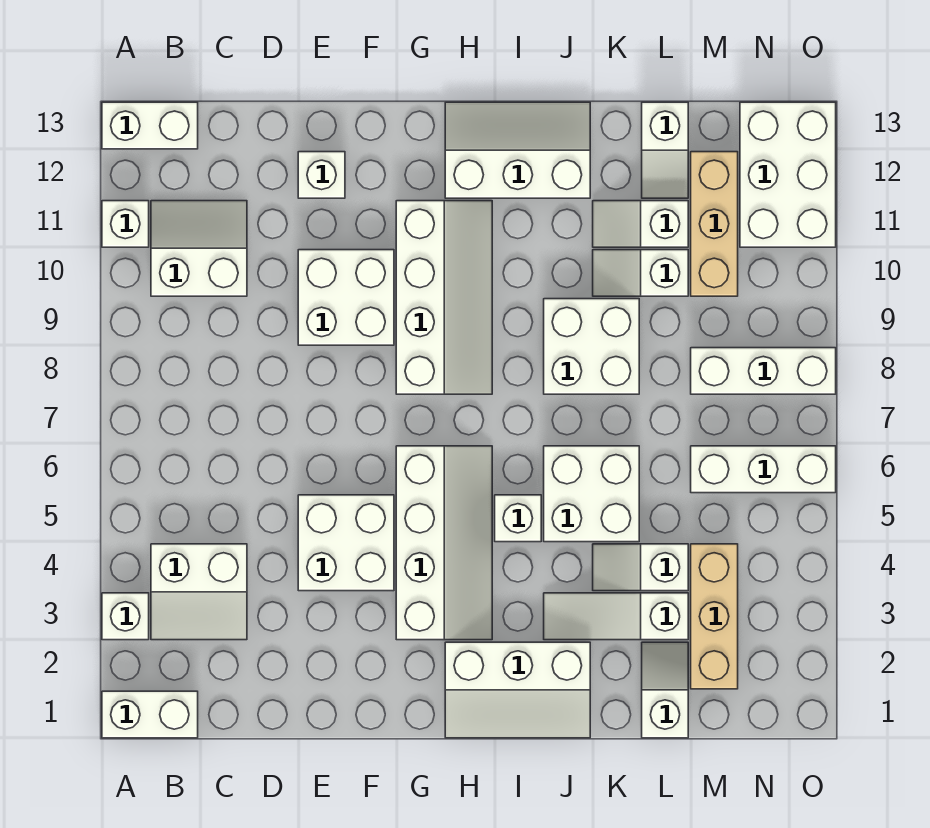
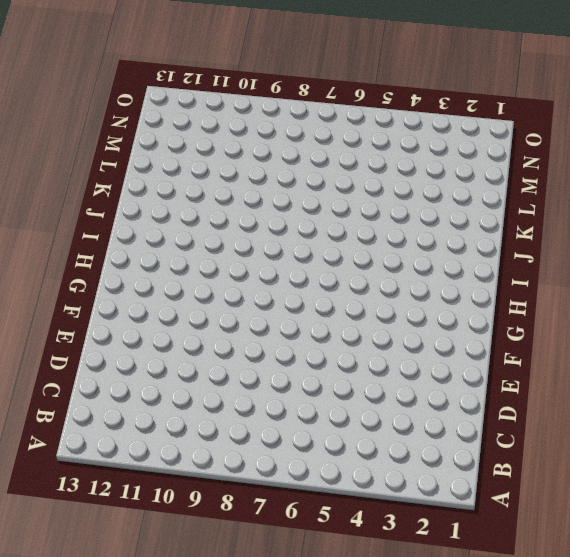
none -> white brick A1:B1 level 1
none -> white brick A3 level 1
none -> white brick A11 level 1

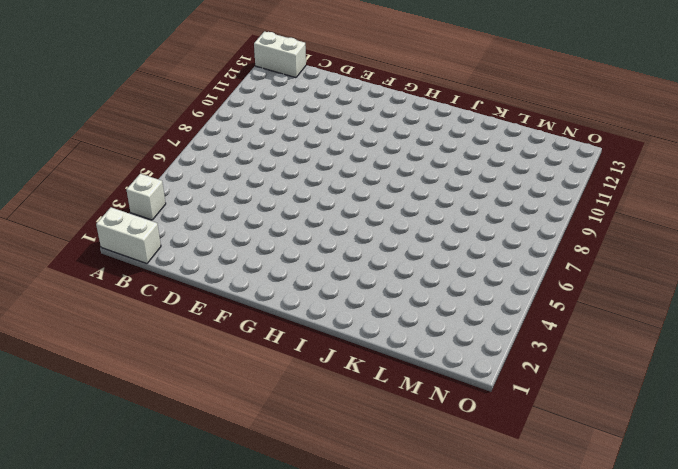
none -> white brick A11 level 1
none -> white slope B3:C4 level 1 top 4
none -> white slope B10:C11 level 1 top 10

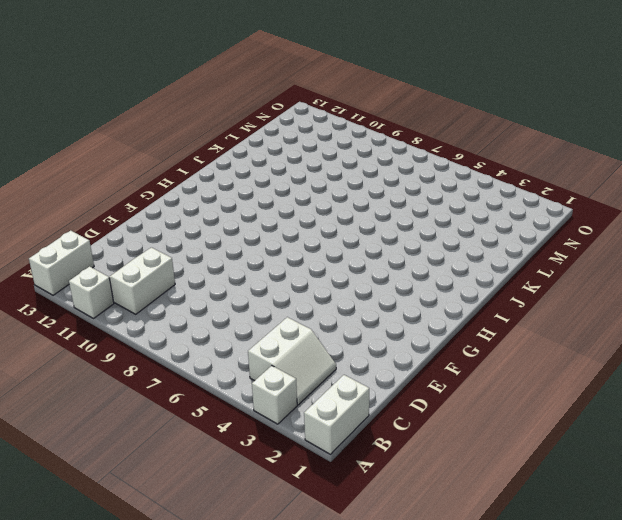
none -> white brick E4:F5 level 1
none -> white brick E9:F10 level 1
none -> white brick E12 level 1

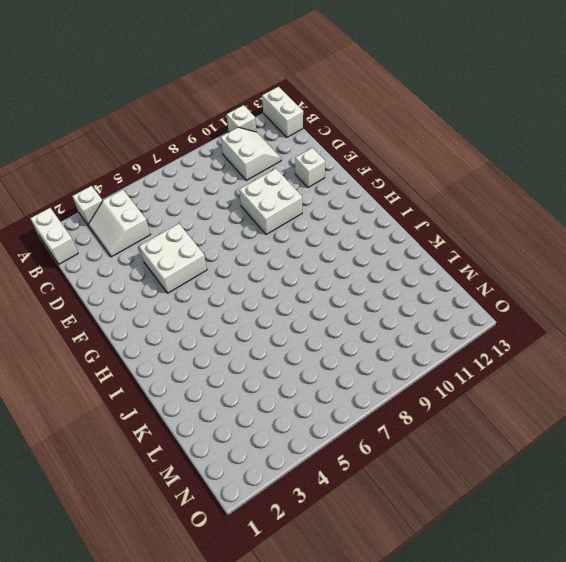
none -> white slope G3:H6 level 1 top G
none -> white slope G8:H11 level 1 top G
none -> white slope H1:J2 level 1 top 2

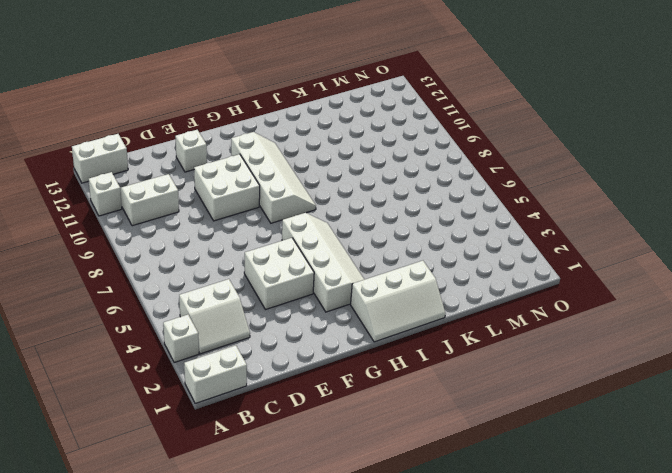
none -> white slope H12:J13 level 1 top 12
none -> white brick I5 level 1
none -> white slope J3:L3 level 1 top L

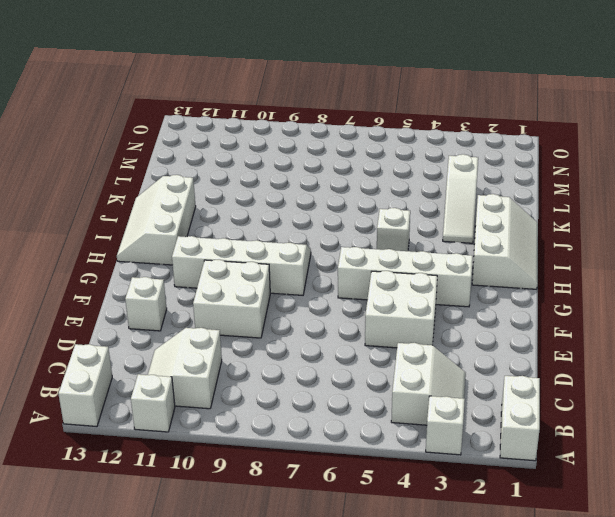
none -> white brick J5:K6 level 1
none -> white brick J8:K9 level 1
none -> white slope K4:L4 level 1 top L

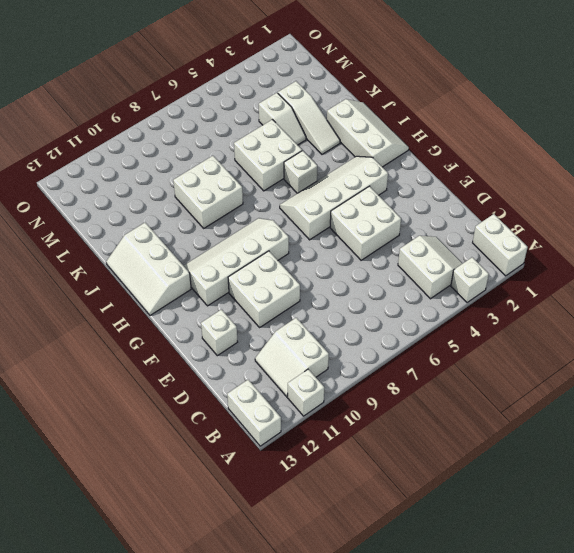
none -> white slope K10:L10 level 1 top L
none -> white slope K11:L11 level 1 top L
none -> white slope L1:L2 level 1 top 1

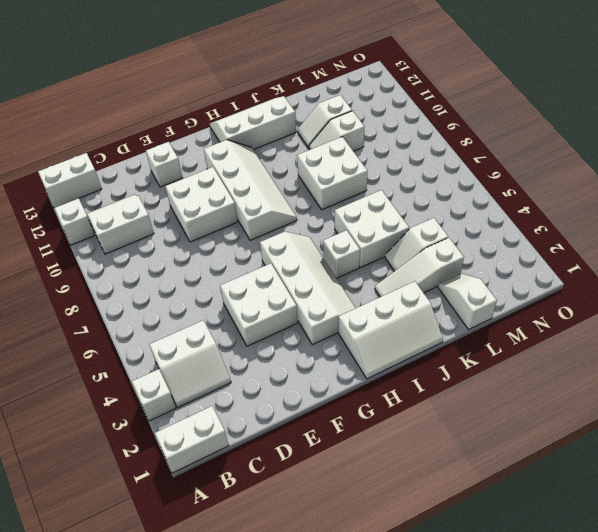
none -> white slope L12:L13 level 1 top 13
none -> tan brick M2:M4 level 1
none -> white brick M6:O6 level 1

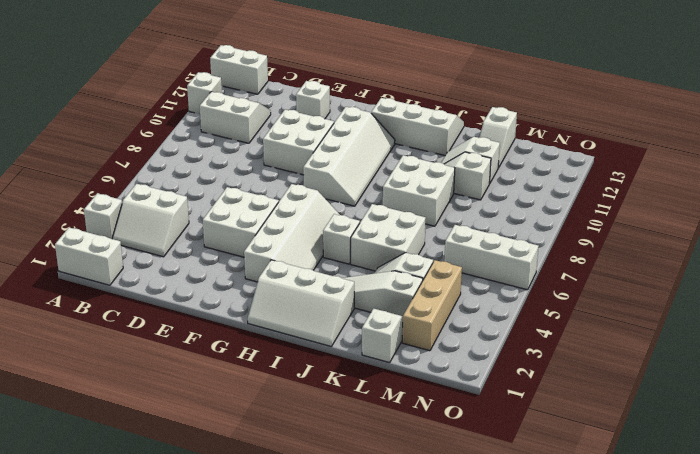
none -> white brick M8:O8 level 1
none -> tan brick M10:M12 level 1
none -> white brick N11:O13 level 1

